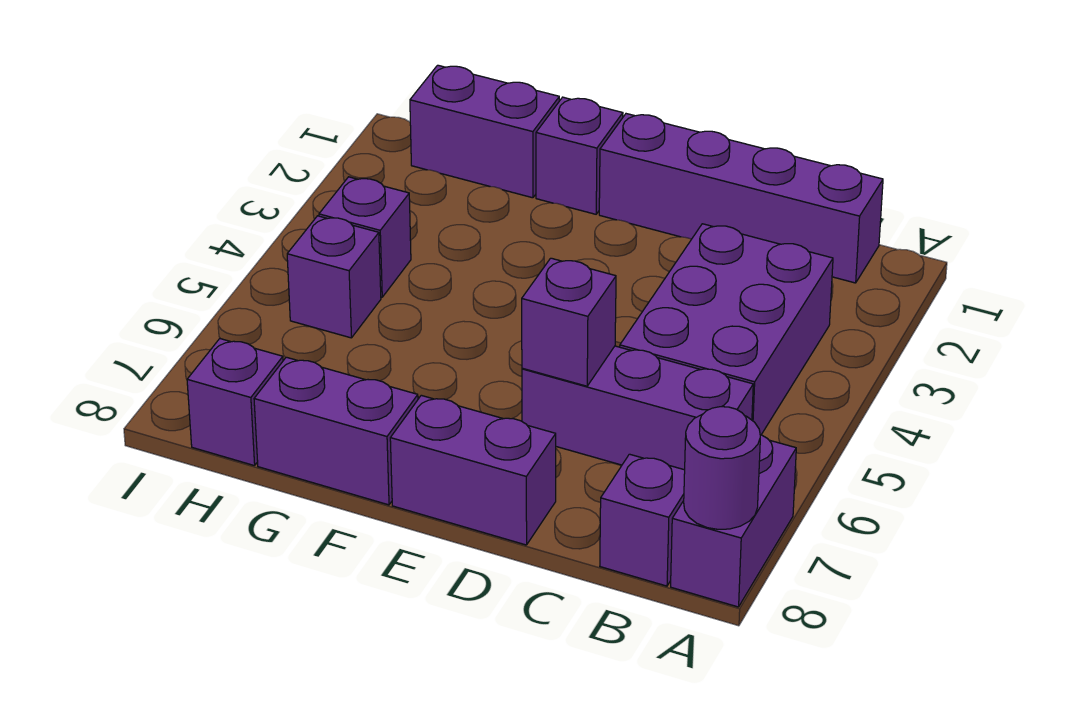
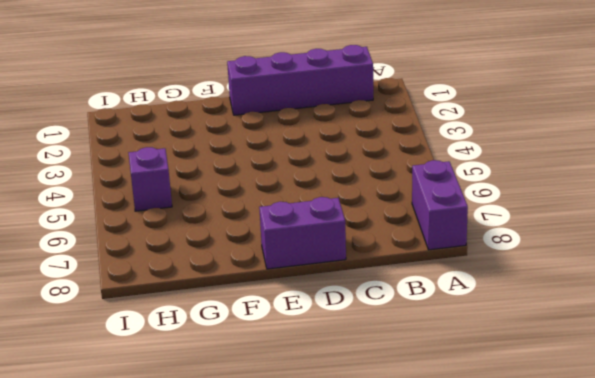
none -> purple brick B3:C5 level 1
none -> purple brick B6:D6 level 1
none -> purple brick B8 level 1

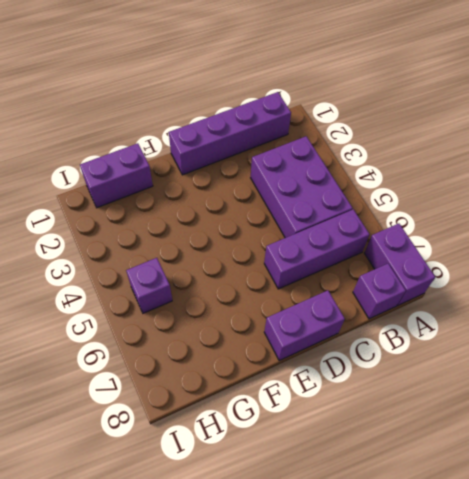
none -> purple brick F1 level 1
none -> purple brick F8:G8 level 1
none -> purple brick H4 level 1

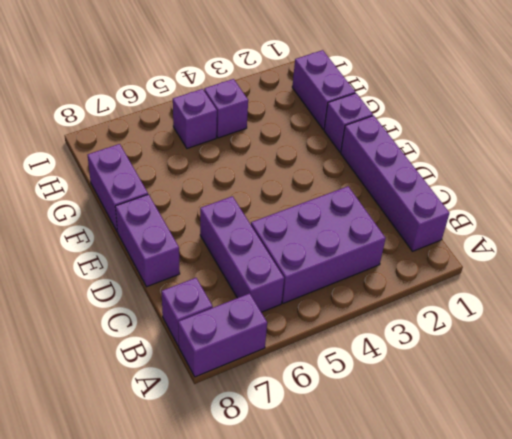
none -> purple brick H8 level 1
none -> purple round brick A8 level 2
none -> purple brick D6 level 2

